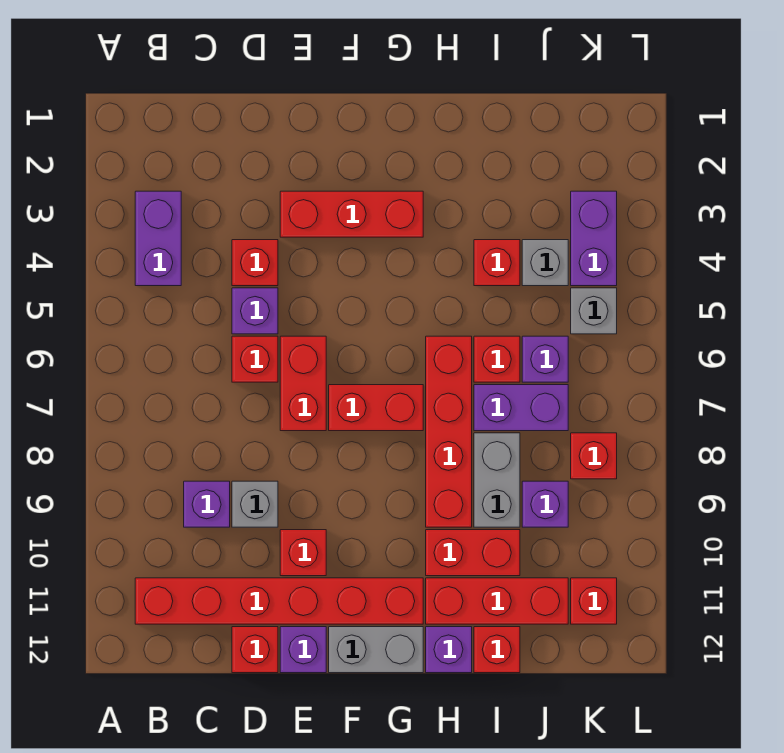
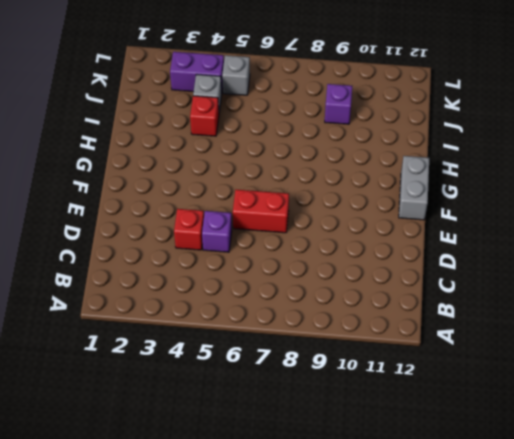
none -> purple brick B3:B4 level 1
none -> red brick B11:G11 level 1
none -> purple brick C9 level 1
none -> red brick D6 level 1

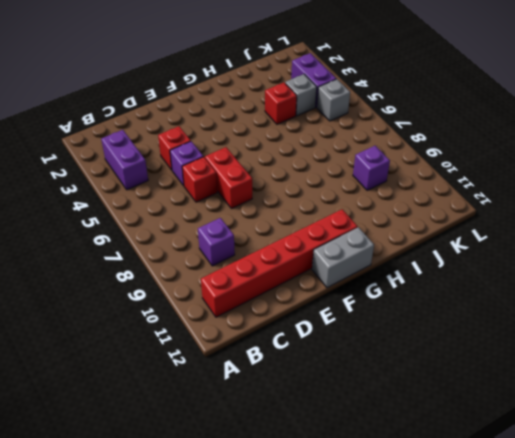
none -> grey brick D9 level 1
none -> red brick D12 level 1
none -> red brick E3:G3 level 1
none -> red brick E10 level 1

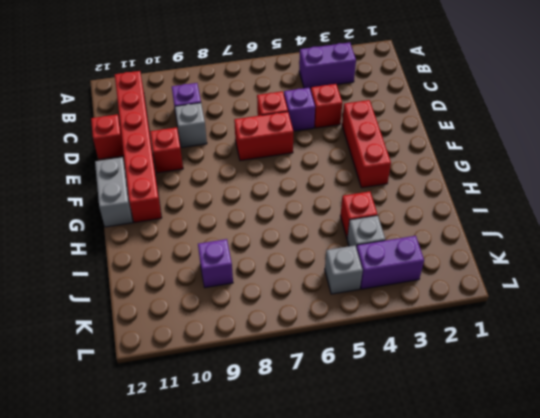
none -> purple brick E12 level 1
none -> red brick F7:G7 level 1
none -> red brick H6:H9 level 1
none -> red brick H10:I10 level 1

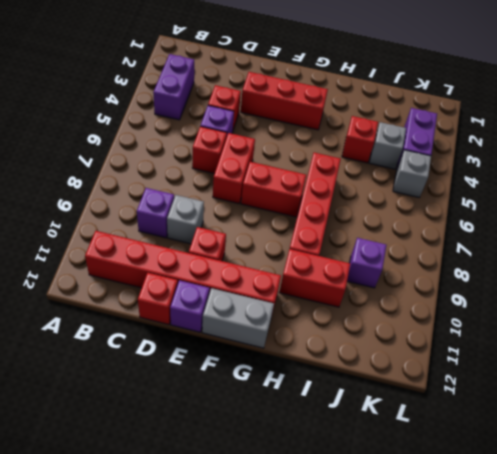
none -> red brick H11:J11 level 1
none -> purple brick H12 level 1
none -> red brick I6 level 1
none -> purple brick I7:J7 level 1

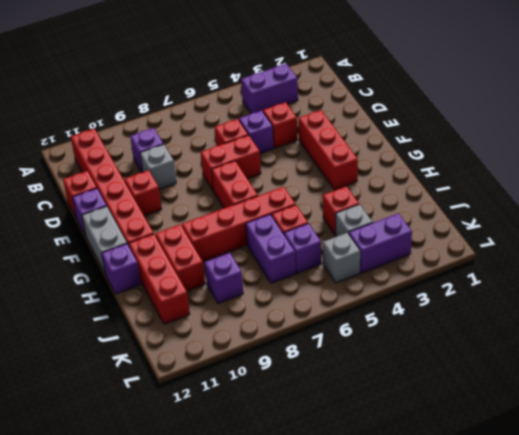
none -> grey brick I8:I9 level 1
none -> red brick I12 level 1
none -> red brick K8 level 1
none -> red brick K11 level 1

